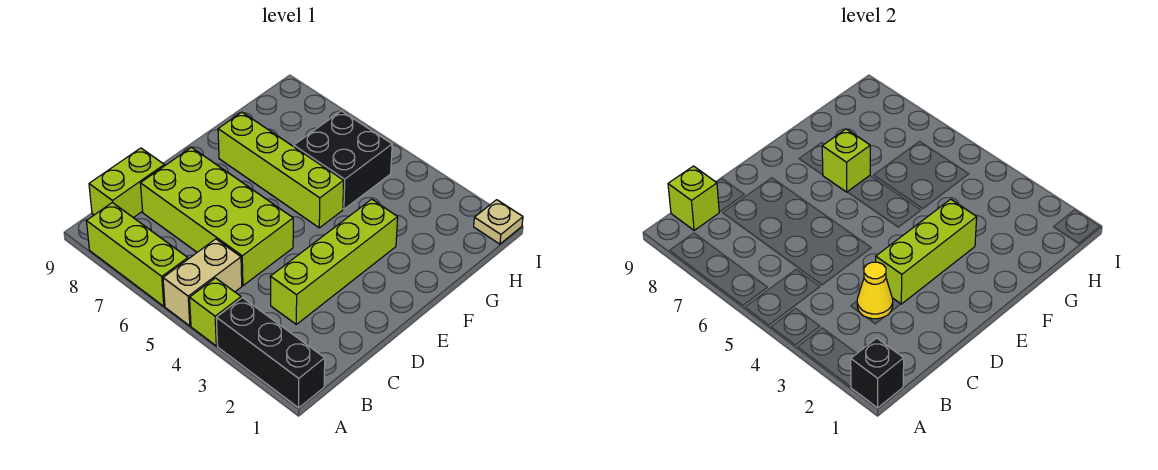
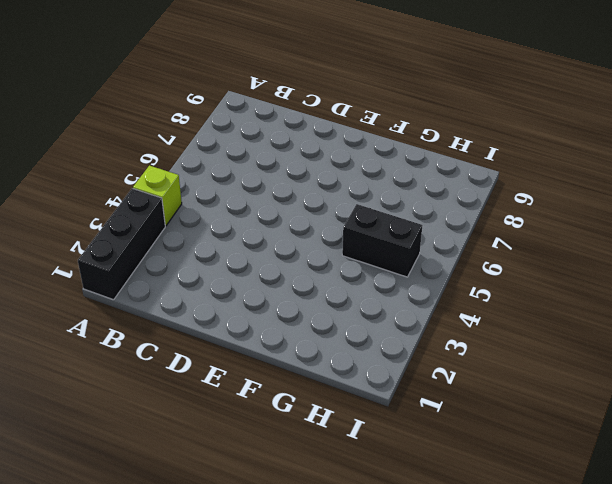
black brick G5:H5 level 1 -> black brick G5:H6 level 1
none -> tan brick A5:B5 level 1
none -> lime brick A6:A8 level 1
none -> lime brick B9:C9 level 1

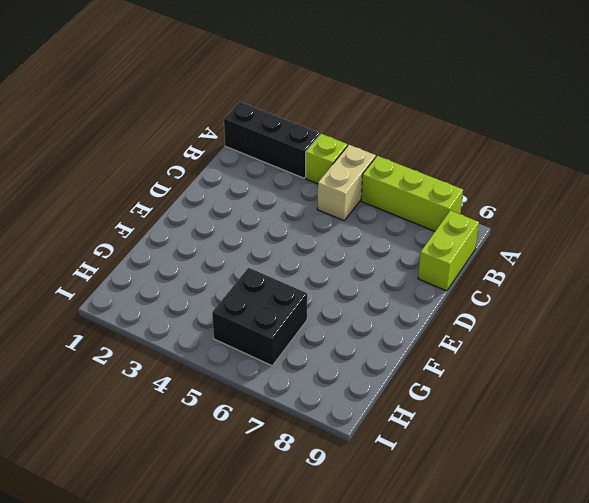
none -> lime brick C3:F3 level 1
none -> lime brick C5:D8 level 1
none -> lime brick F5:F8 level 1

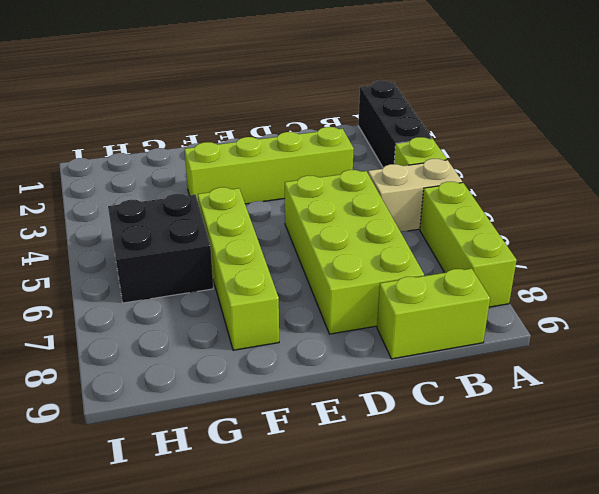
none -> tan plate I1 level 1
none -> black brick A1 level 2
none -> lime brick B9 level 2

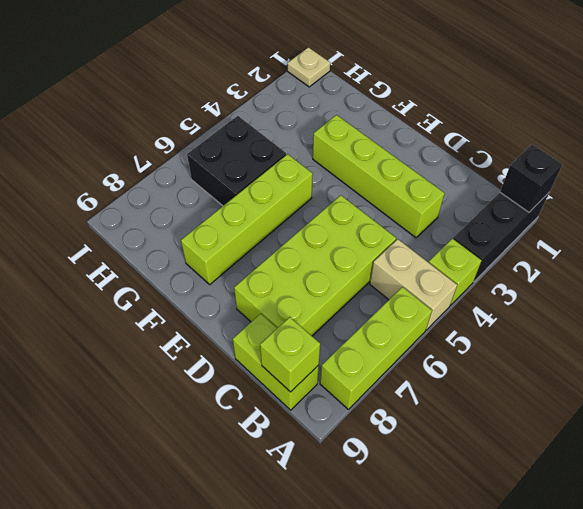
none -> yellow cone C3 level 2
none -> lime brick D3:F3 level 2
none -> lime brick F7 level 2

